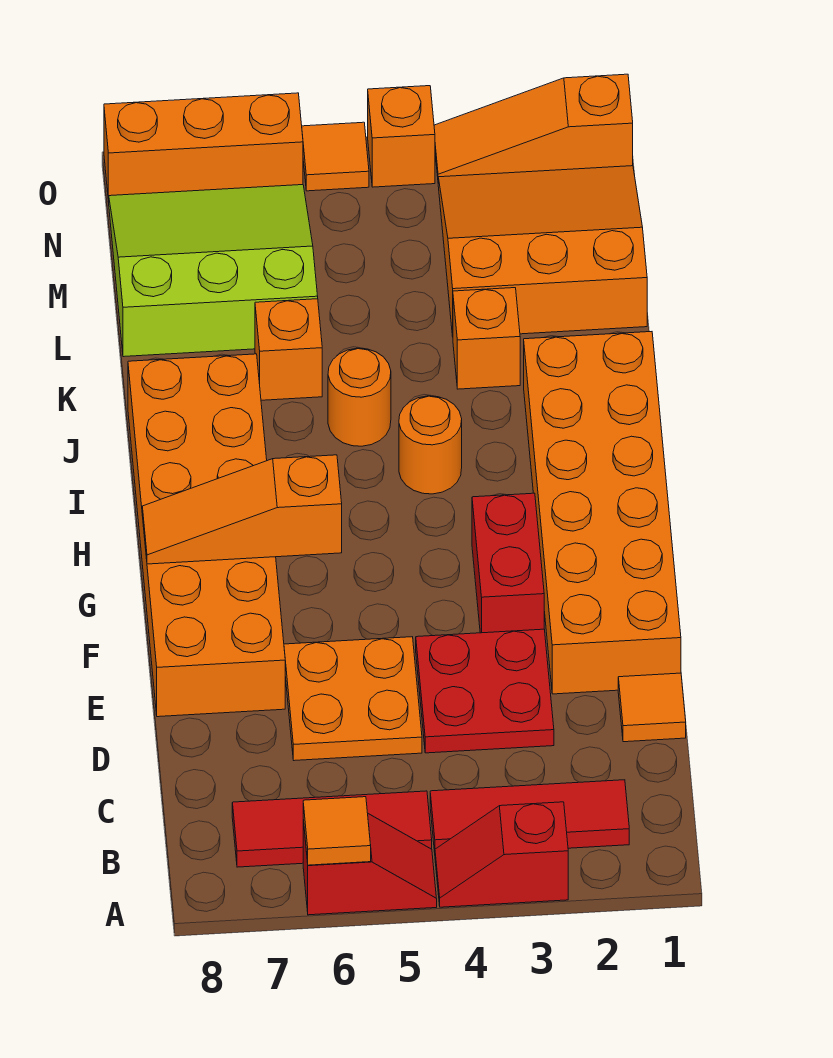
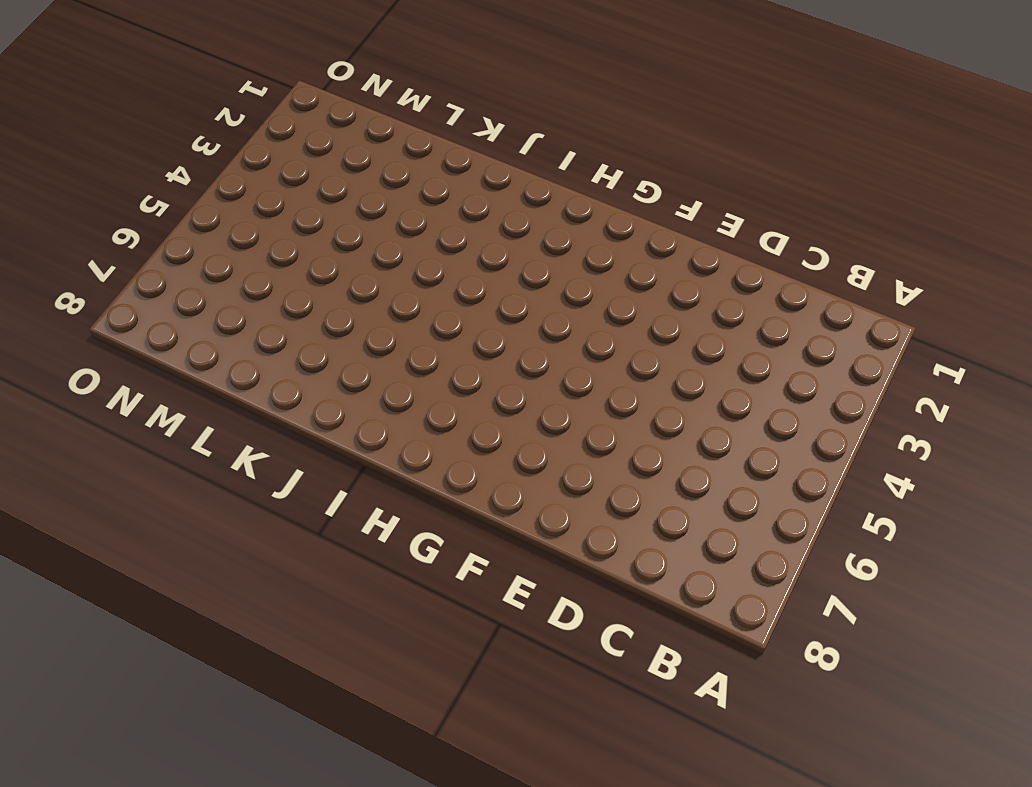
none -> red slope A3:A4 level 1 top 3
none -> red slope A5:A6 level 1 top 6
none -> red tile B2:B4 level 1

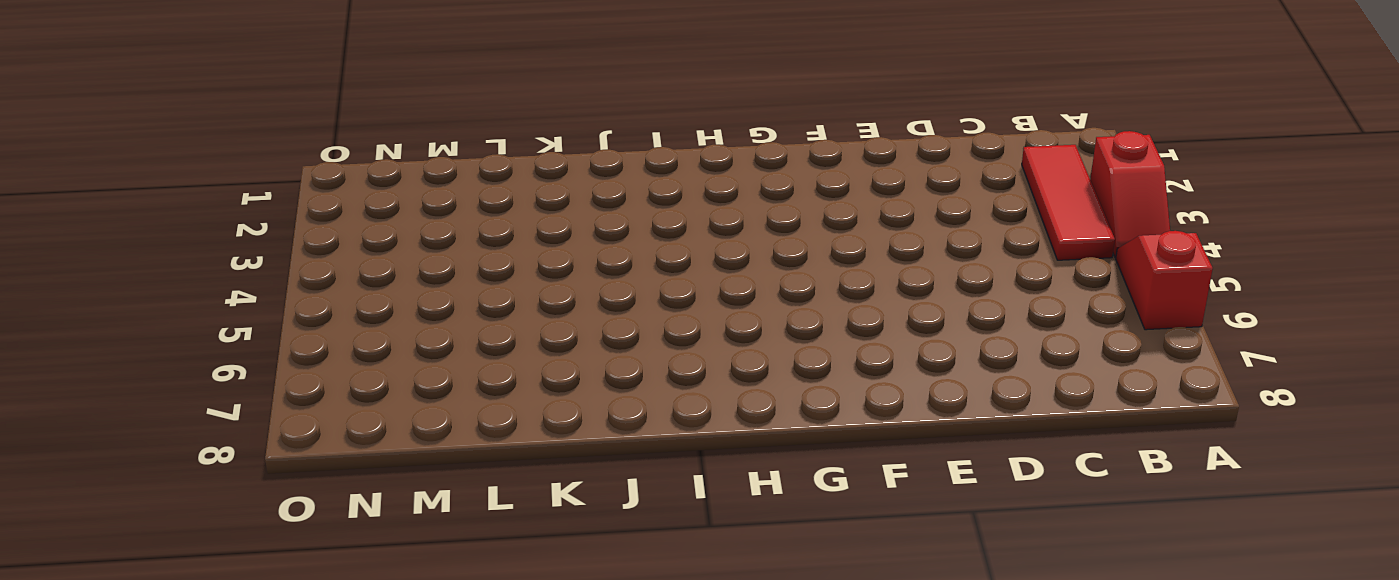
none -> red tile B5:B7 level 1
none -> orange tile D1 level 1
none -> red plate D3:E4 level 1

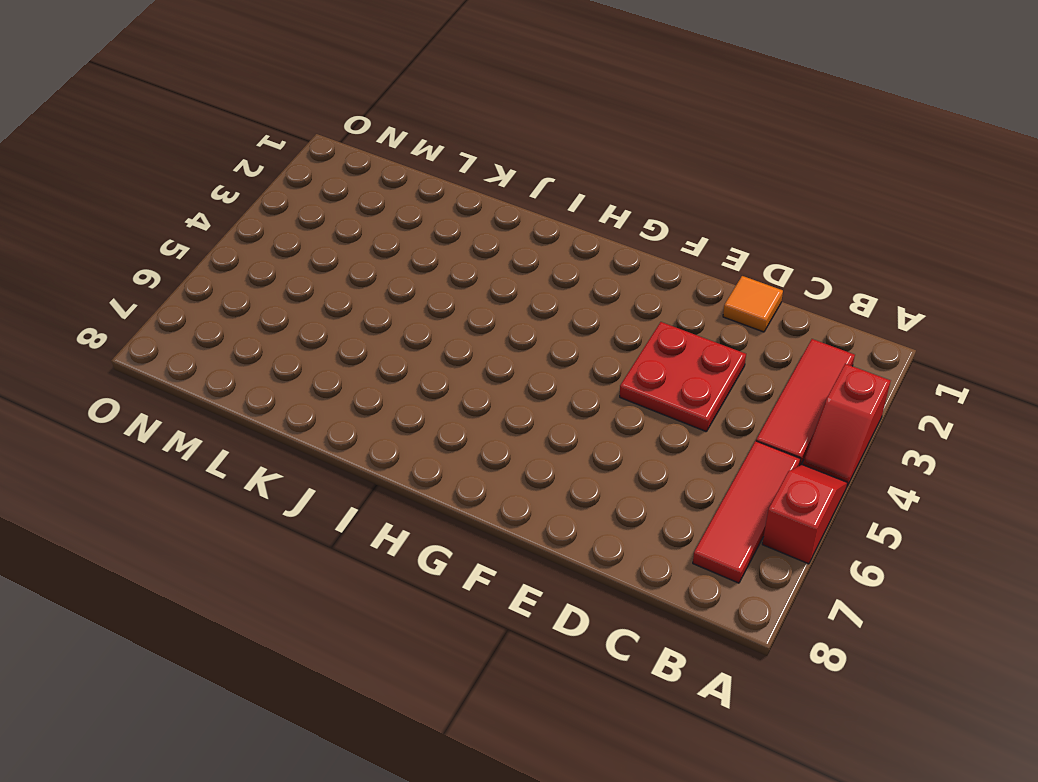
none -> orange plate D5:E6 level 1
none -> orange brick E1:J2 level 1
none -> orange brick E7:J8 level 1

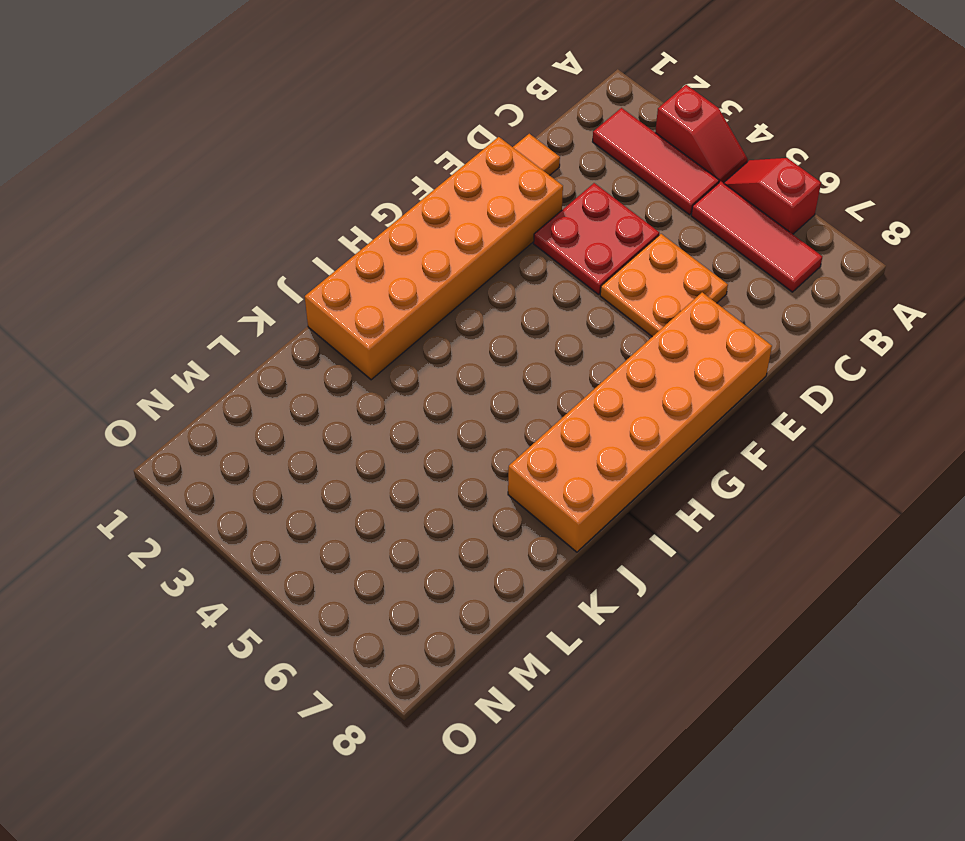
none -> red brick F3:G3 level 1
none -> orange round brick I4 level 1
none -> orange round brick J5 level 1

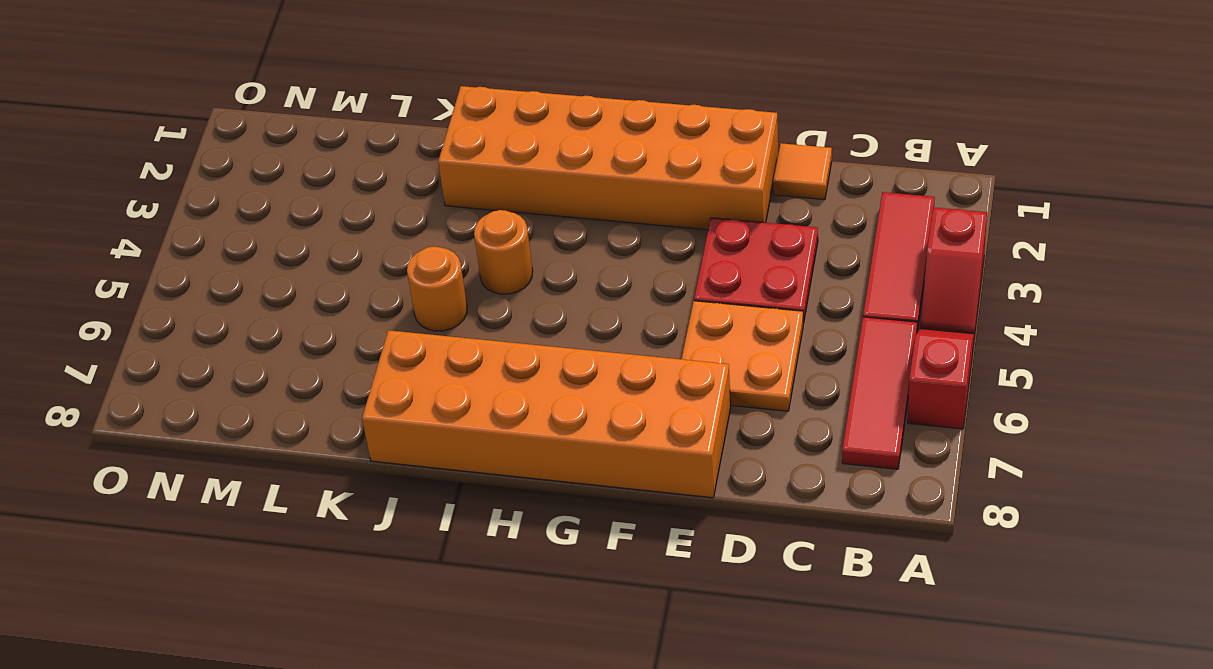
none -> red brick F3:G3 level 1
none -> orange brick K3 level 1
none -> orange brick K6 level 1

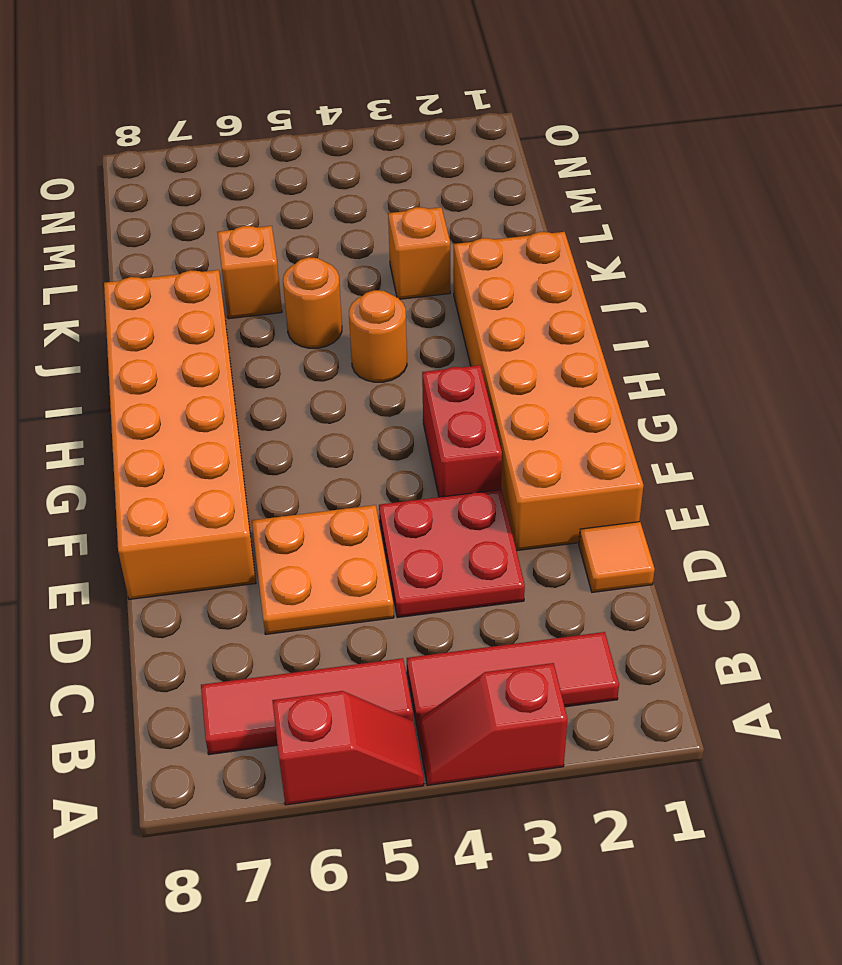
none -> orange slope L1:N3 level 1 top L
none -> lime slope L6:N8 level 1 top L
none -> orange slope O1:O3 level 1 top 1

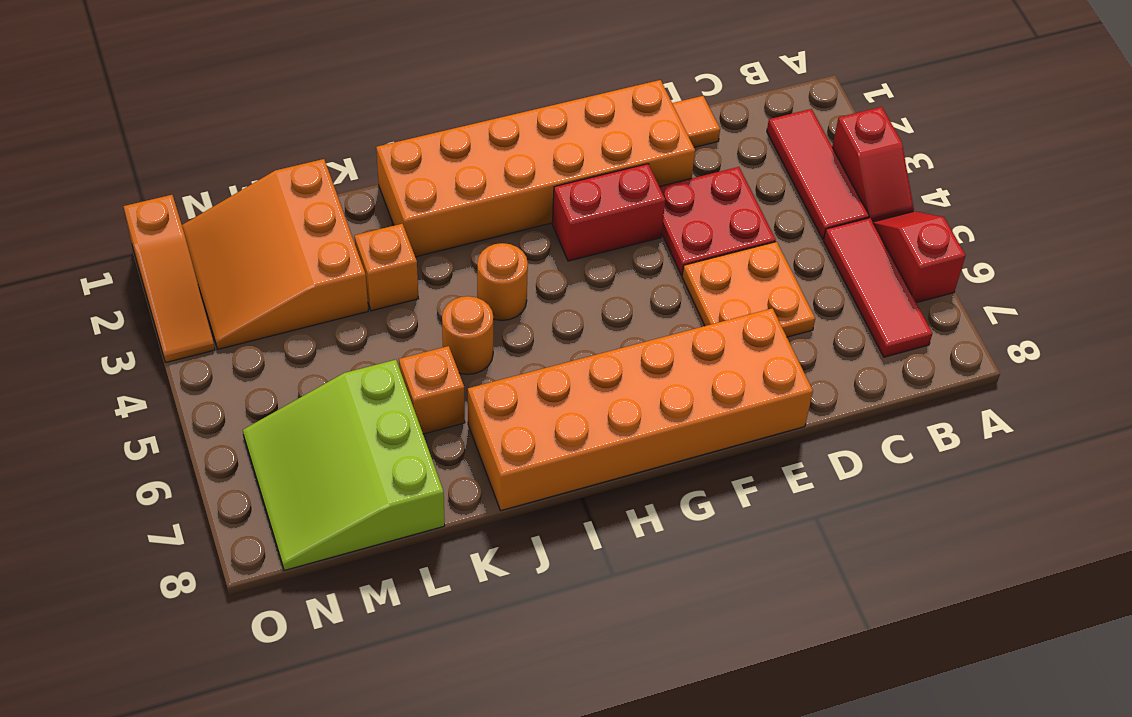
none -> orange brick O4 level 1
none -> orange tile O5 level 1
none -> orange brick O6:O8 level 1

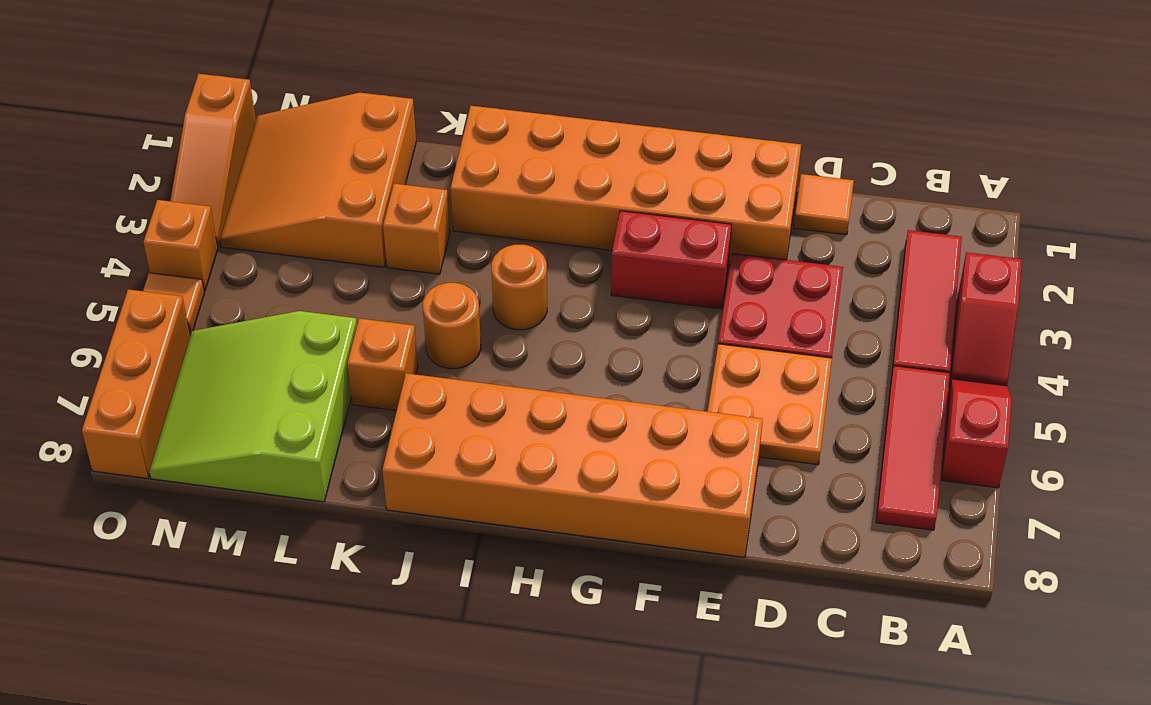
none -> orange tile A6 level 2
none -> orange slope G6:G8 level 2 top 6

